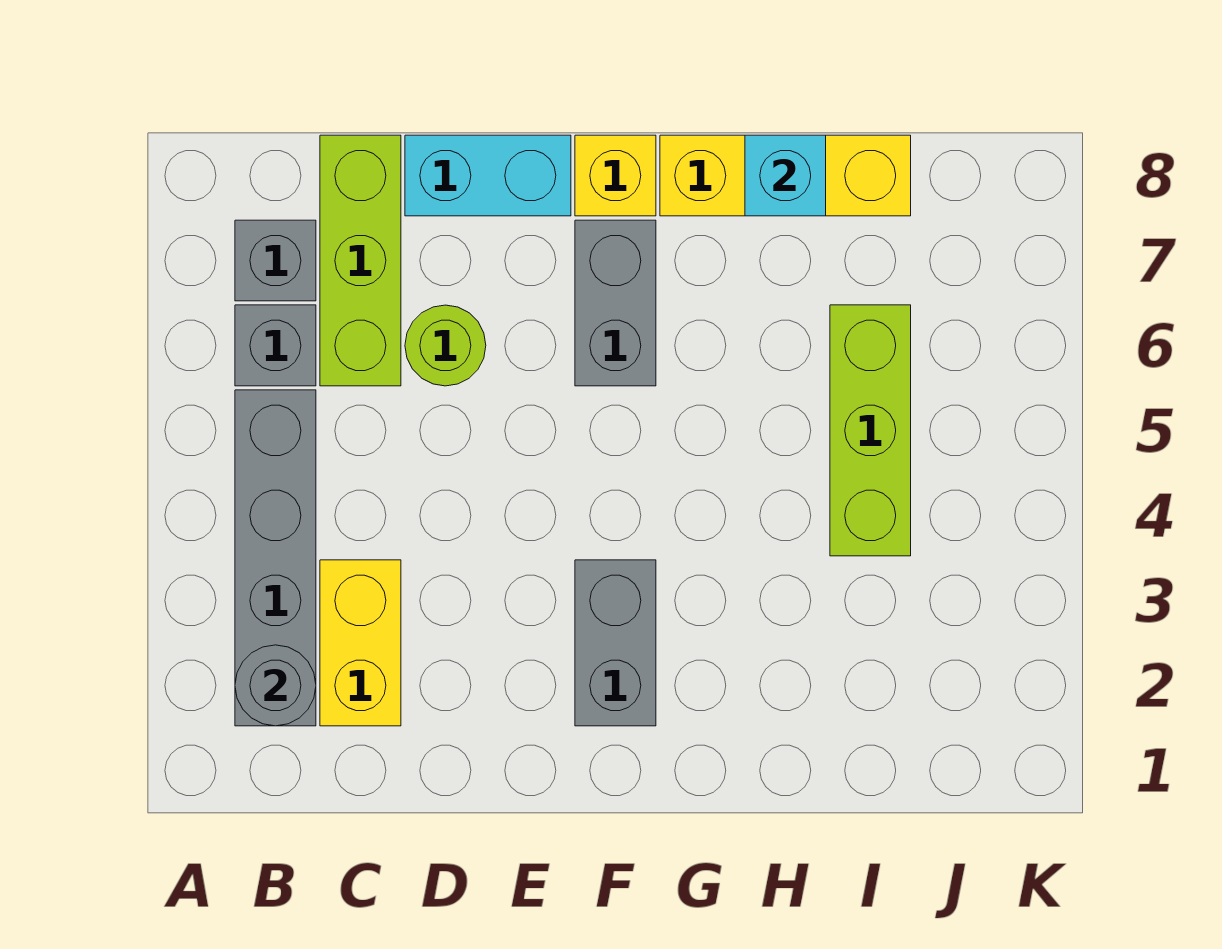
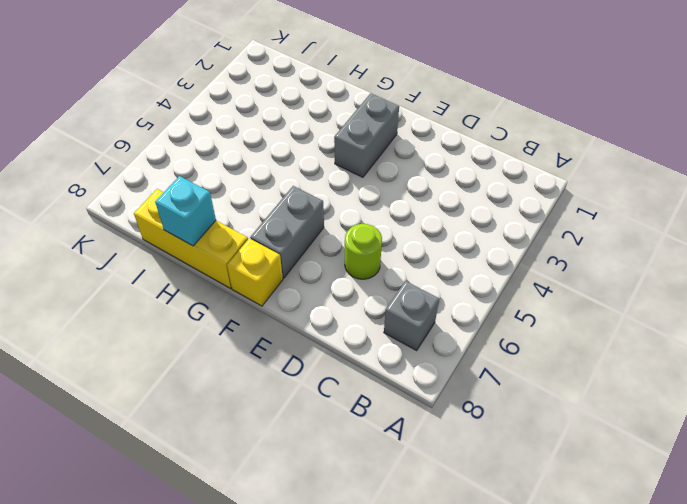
none -> grey brick B2:B5 level 1
none -> grey brick B6 level 1
none -> yellow brick C2:C3 level 1

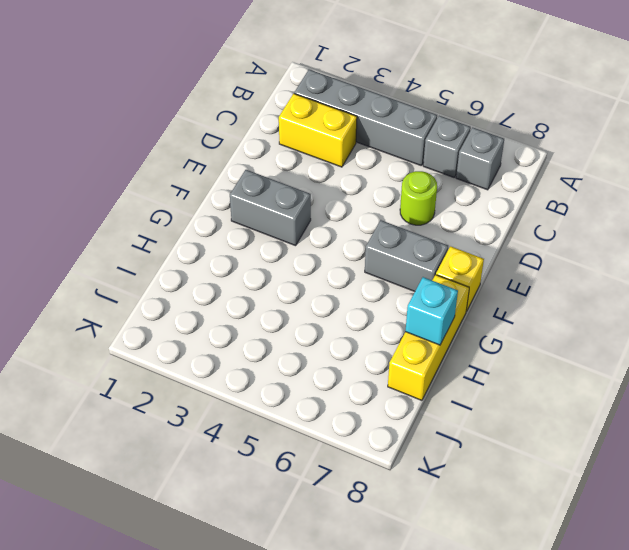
none -> lime brick C6:C8 level 1
none -> cyan brick D8:E8 level 1
none -> lime brick I4:I6 level 1

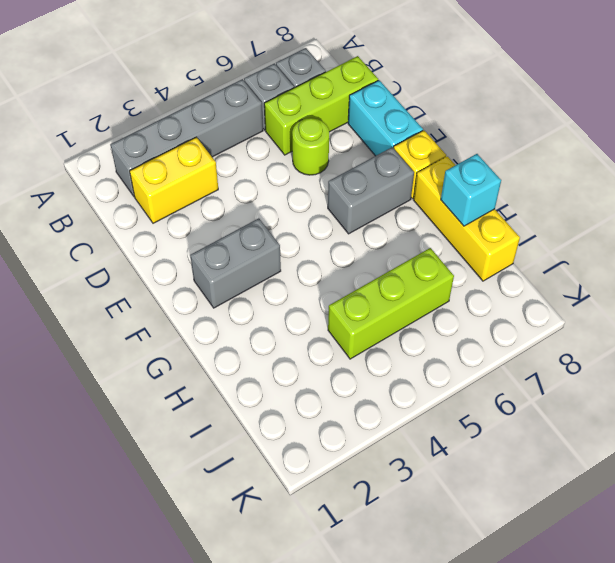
none -> grey round brick B2 level 2

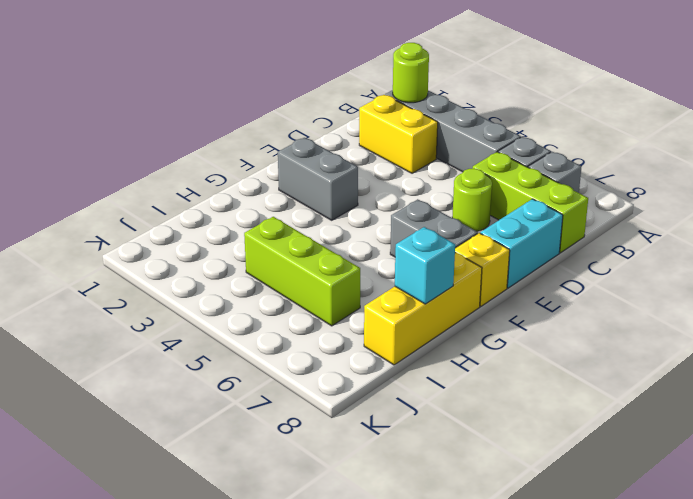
lime round brick B2 level 2 -> grey round brick B2 level 2

